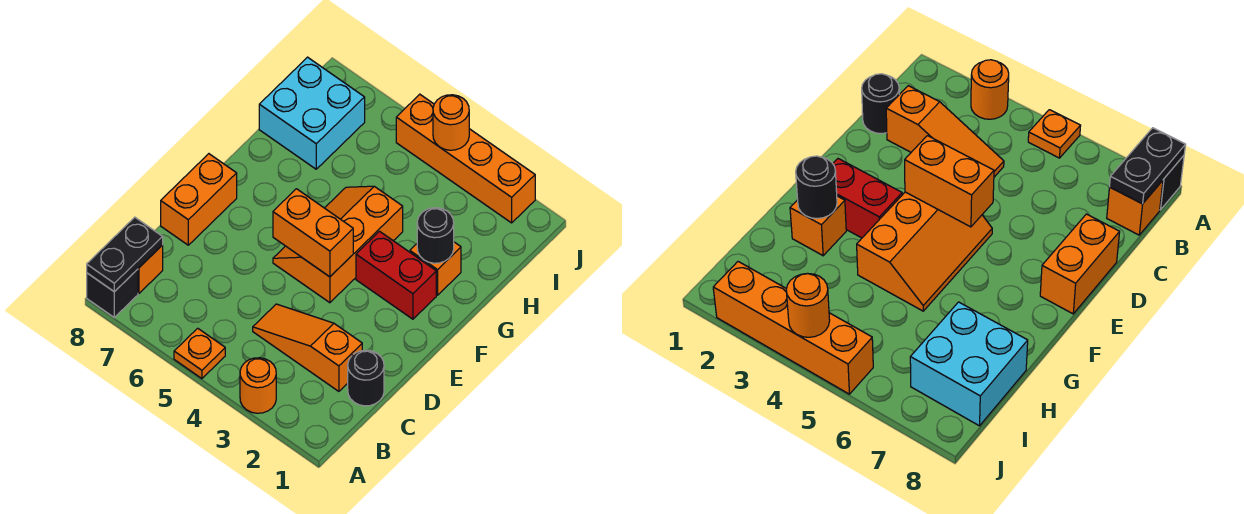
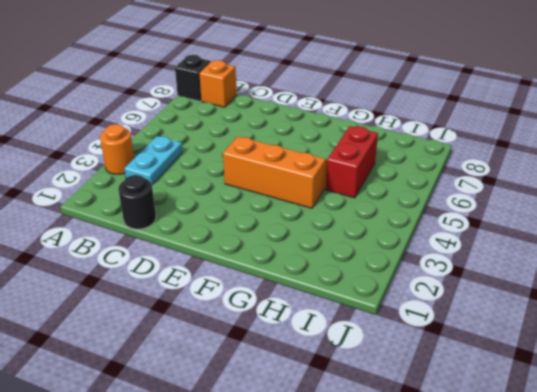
cyan plate B3:B4 level 1 -> none
red brick H5:H6 level 1 -> red brick F2:F3 level 1
none -> orange plate A5 level 1
none -> orange slope C2:C4 level 1 top 2
none -> orange brick D8:E8 level 1

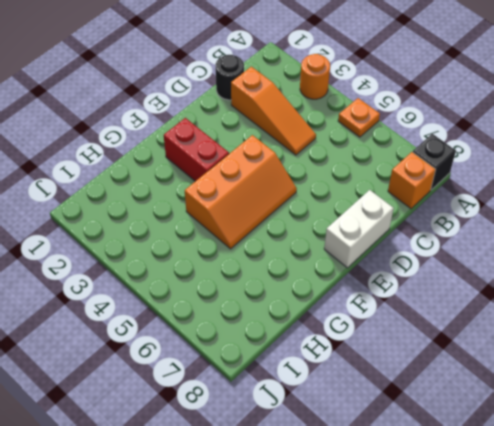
white brick D8:E8 level 1 -> orange brick D8:E8 level 1
none -> orange brick G2 level 1
none -> cyan brick H7:I8 level 1
none -> orange brick J2:J5 level 1

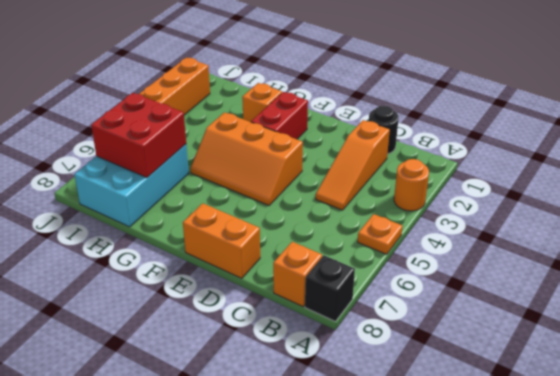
cyan brick H6:I8 level 1 -> cyan brick H7:I8 level 1
red brick H6:I7 level 2 -> none
none -> black plate A8:B8 level 2
none -> orange brick E4:E5 level 2
none -> black round brick G2 level 2

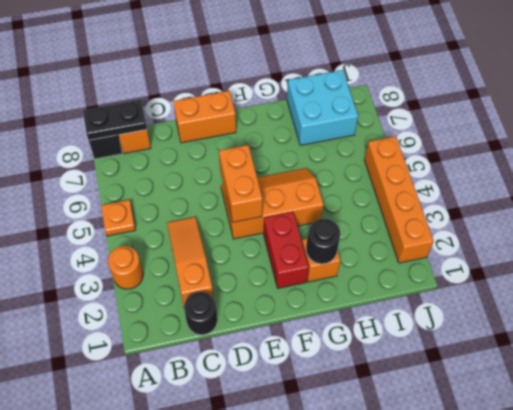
none -> orange round brick J4 level 2

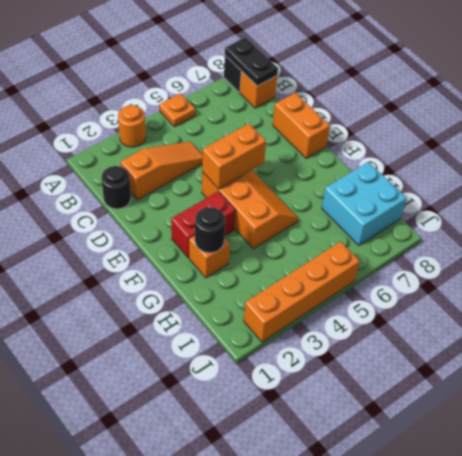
none -> orange round brick J4 level 2

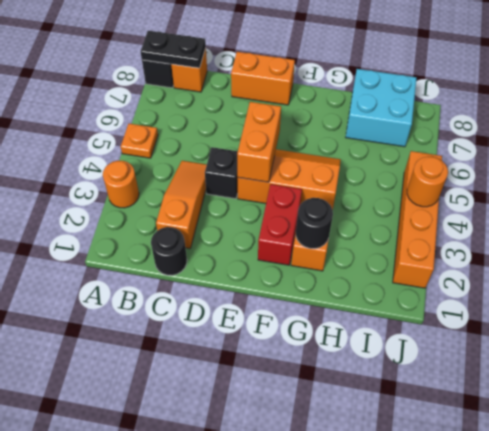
black brick D4 level 1 -> none

